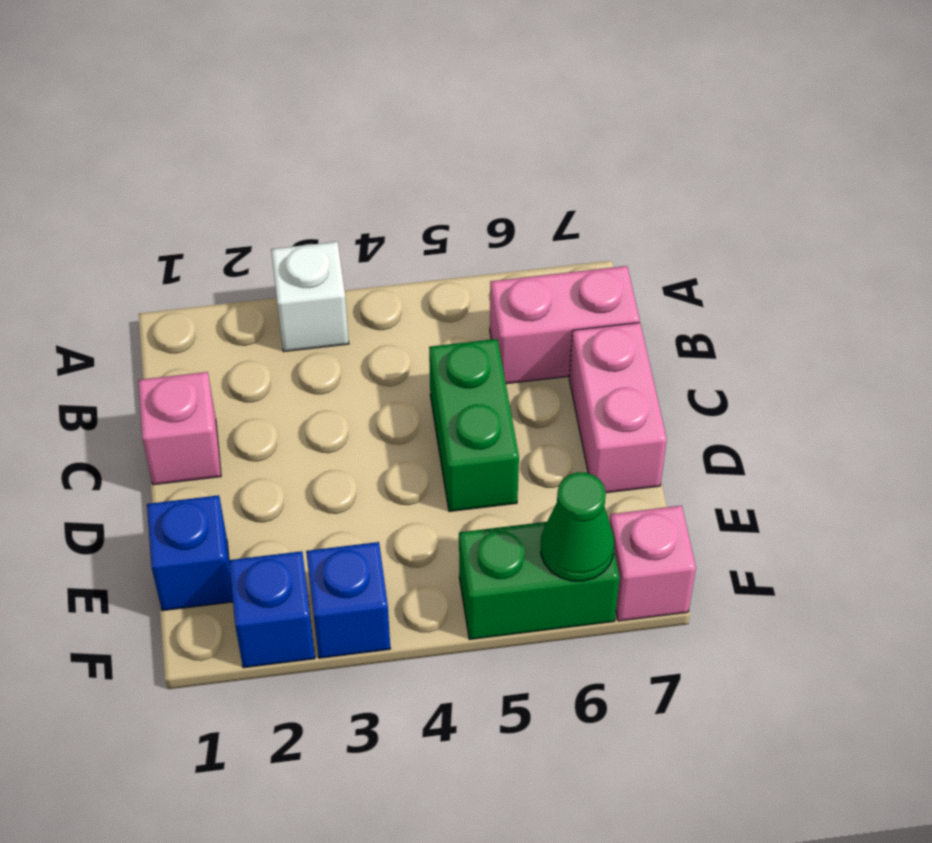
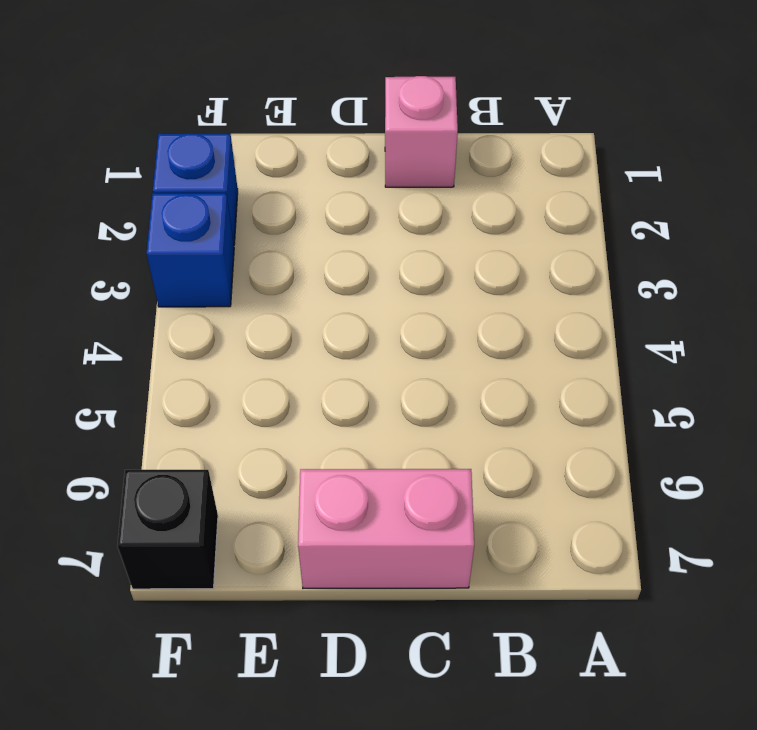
black brick F7 level 1 -> pink brick F7 level 1
none -> white brick A3 level 1
none -> pink brick B6:B7 level 1

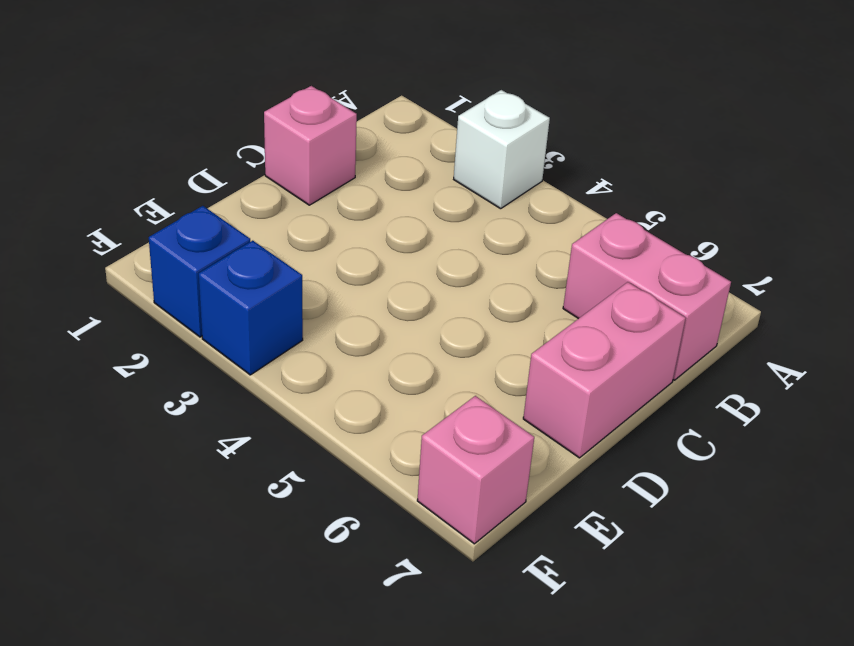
none -> green brick C5:D5 level 1
none -> blue brick E1 level 1

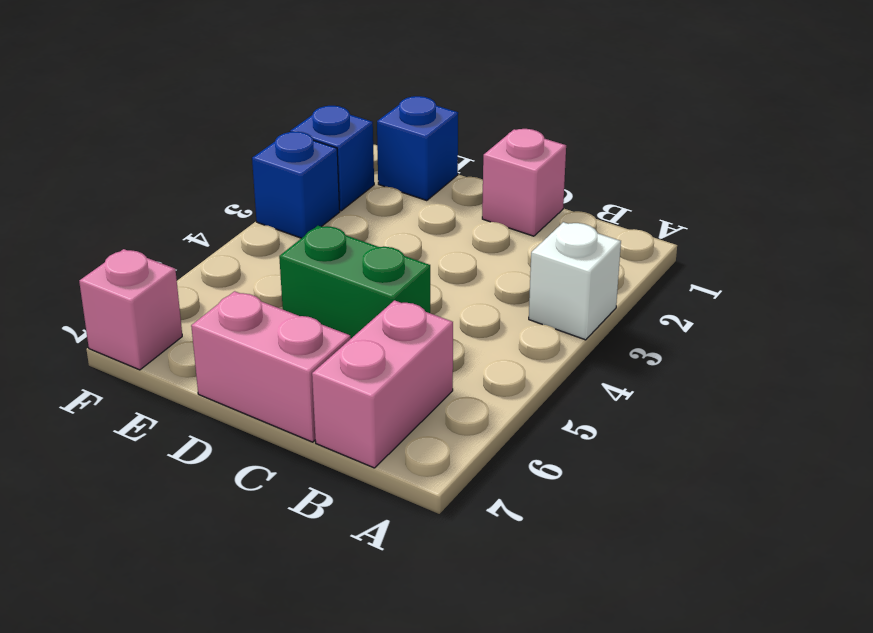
none -> green brick F5:F6 level 1
none -> green cone F6 level 2

